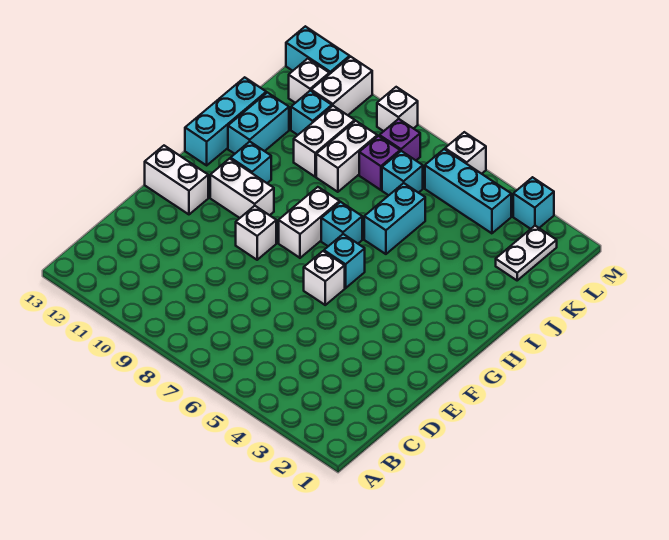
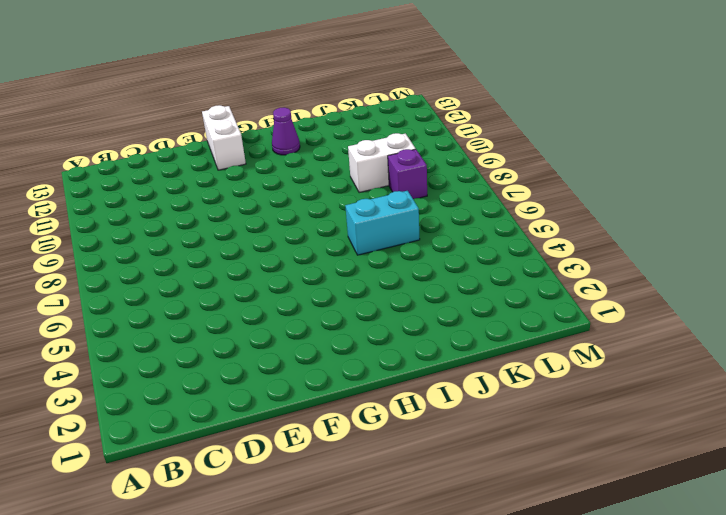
purple cone H12 level 1 -> none
none -> white brick F6 level 1
none -> white brick F9 level 1
none -> cyan brick G6 level 1

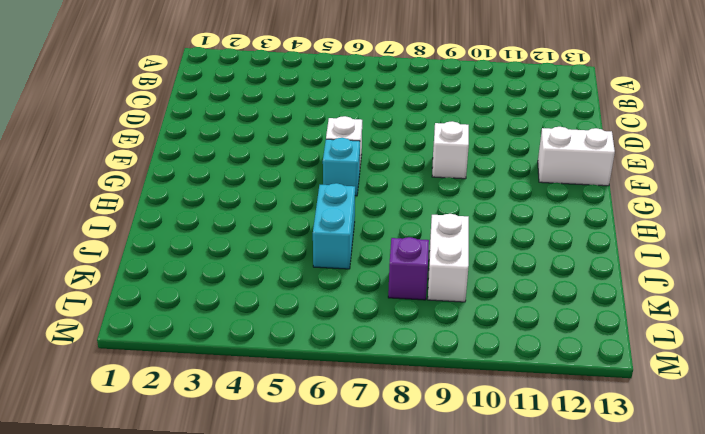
none -> white brick G8:H8 level 1
none -> white brick G10:G11 level 1
none -> cyan brick H7 level 1

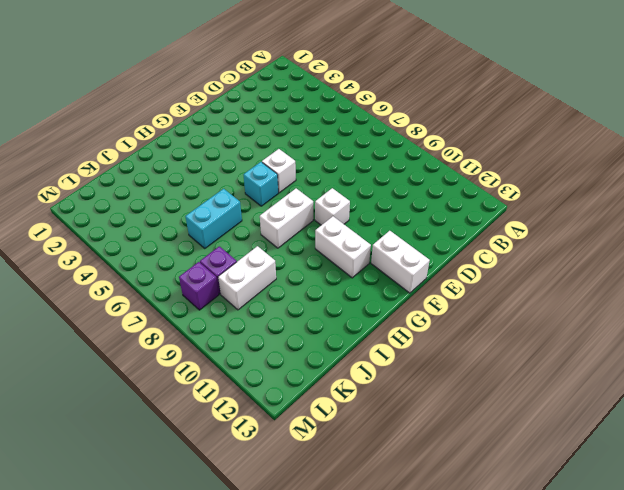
none -> cyan brick H7 level 1
none -> cyan brick H11 level 1
none -> cyan brick H13:J13 level 1

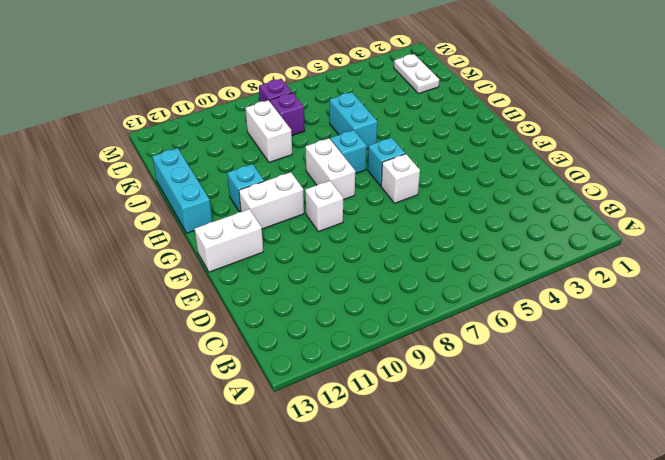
none -> cyan brick I12:J12 level 1
none -> white brick J10:K10 level 1
none -> cyan brick K7 level 1

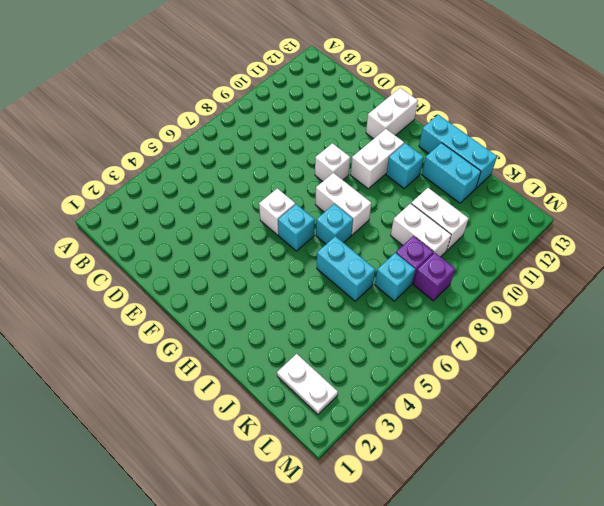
none -> cyan brick K11 level 1
none -> cyan brick L4:L6 level 1
none -> white brick L11:M11 level 1

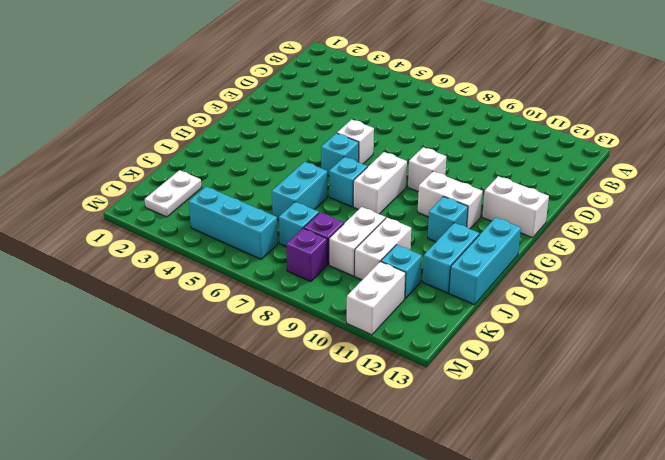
none -> white brick L12 level 1
none -> cyan brick M3 level 1
none -> white brick M6 level 1

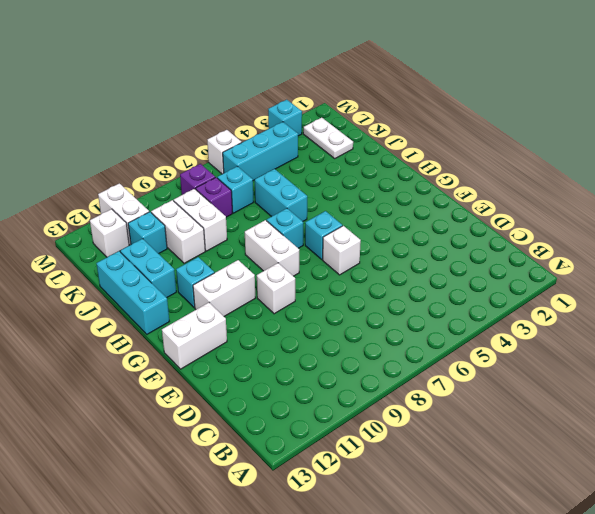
none -> white brick M9 level 1
none -> cyan brick M12:M13 level 1

